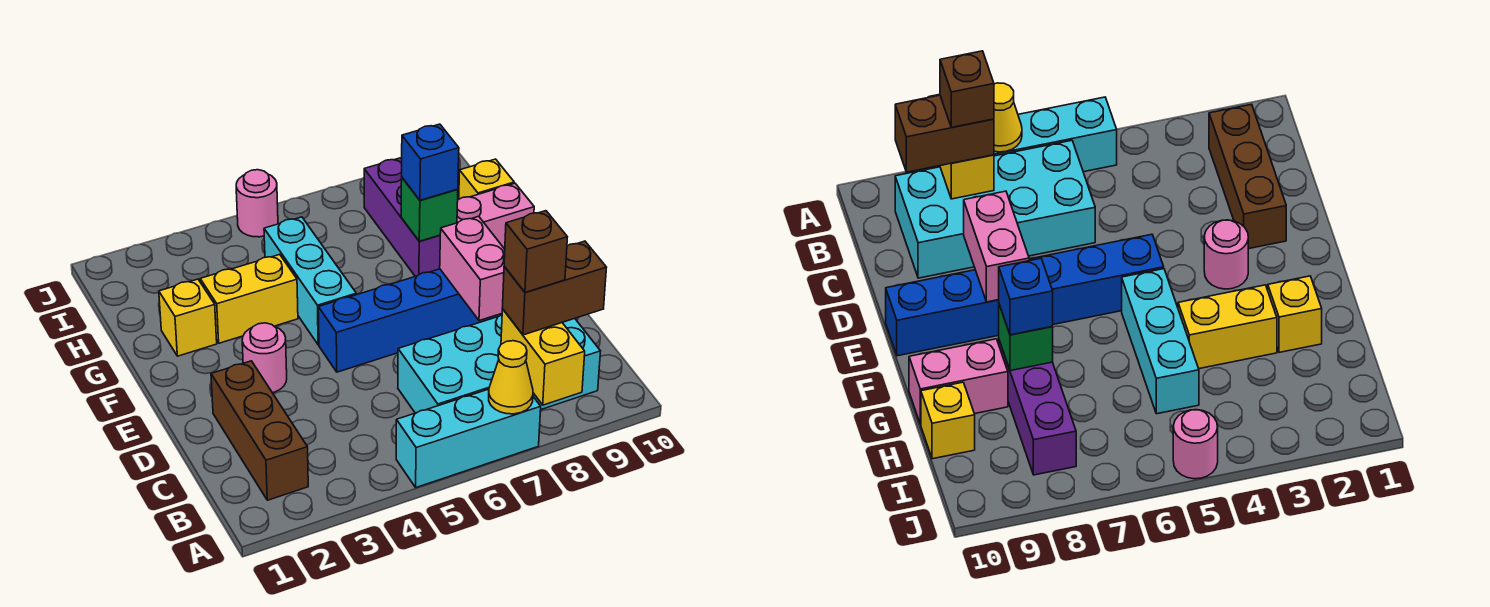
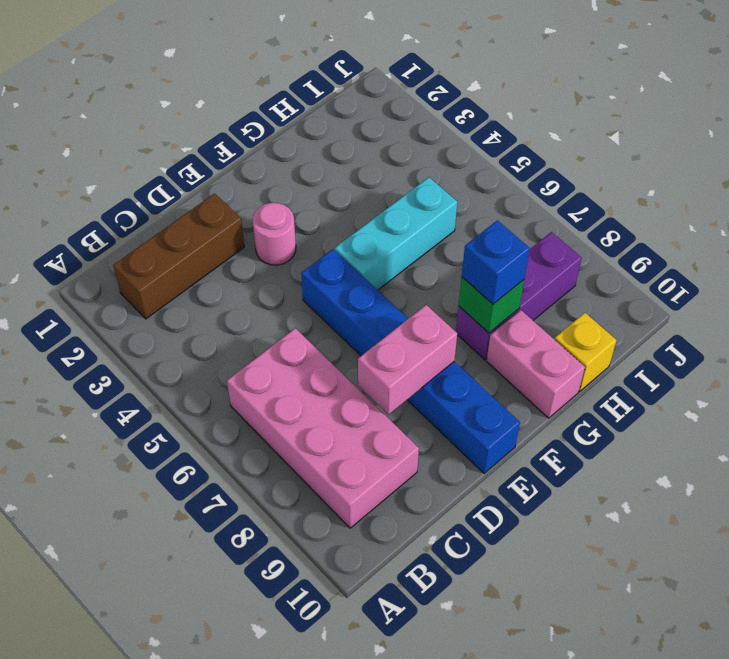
pink brick B6:C9 level 1 -> cyan brick B6:C9 level 1
none -> cyan brick A5:A7 level 1
none -> yellow brick G2 level 1
none -> yellow brick G3:G4 level 1

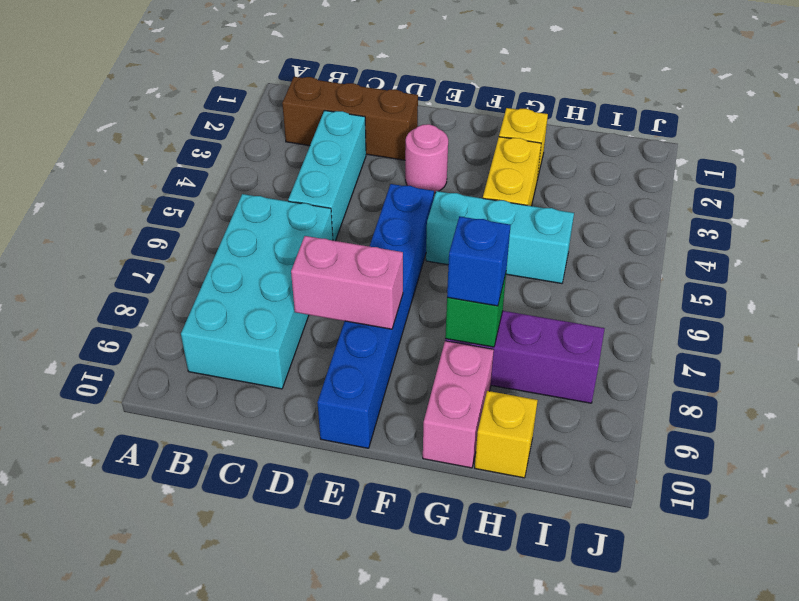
cyan brick C3:C5 level 1 -> cyan brick A5:A7 level 1
none -> pink round brick J5 level 1
none -> yellow cone A7 level 2
none -> yellow brick A8:B8 level 2

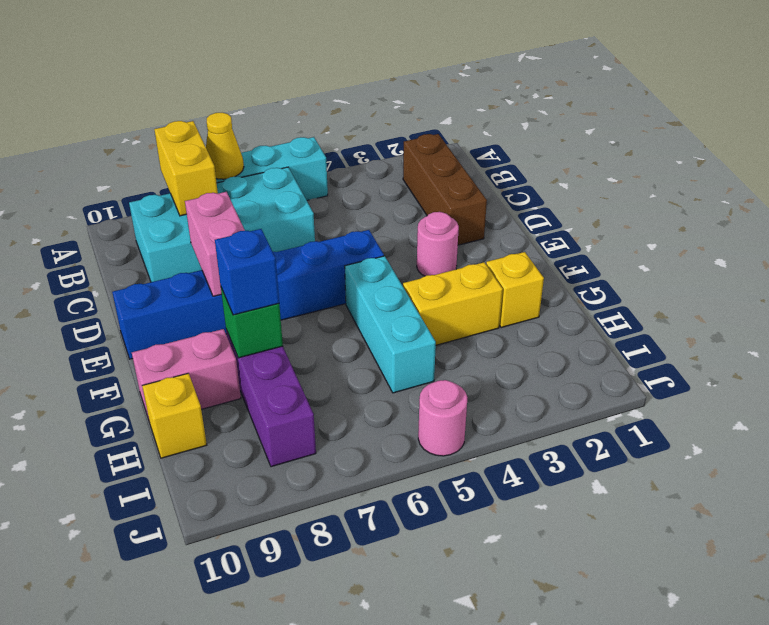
none -> brown brick B8:B9 level 3
none -> brown brick B8 level 4

